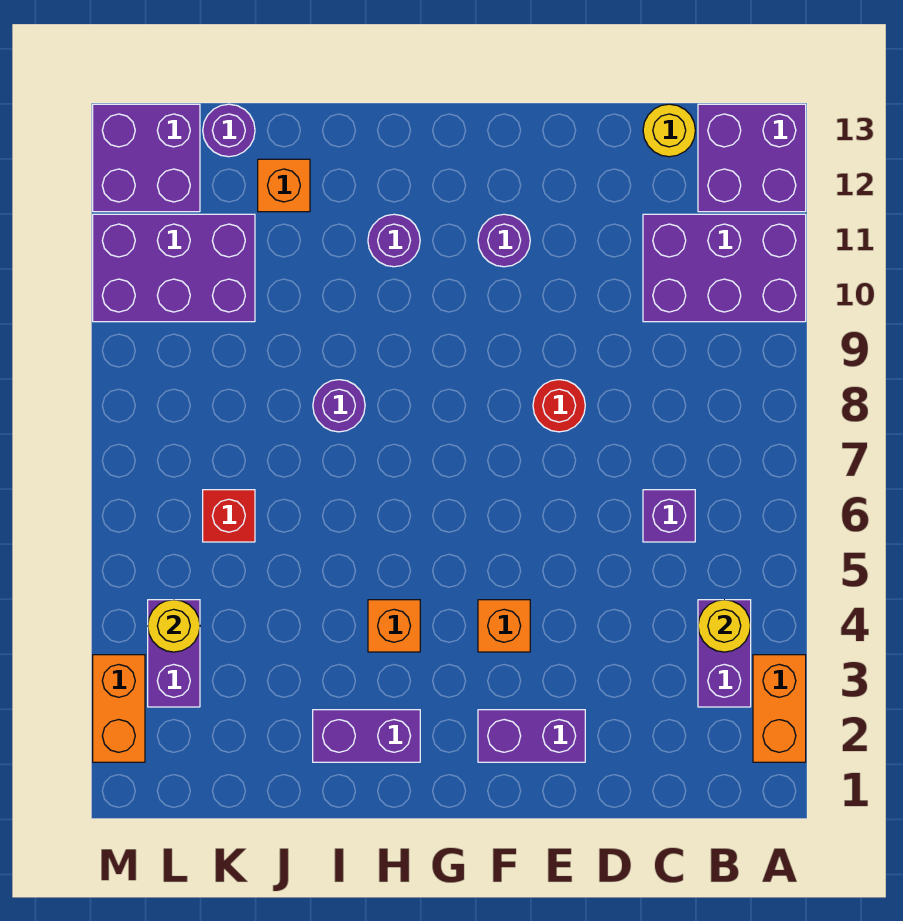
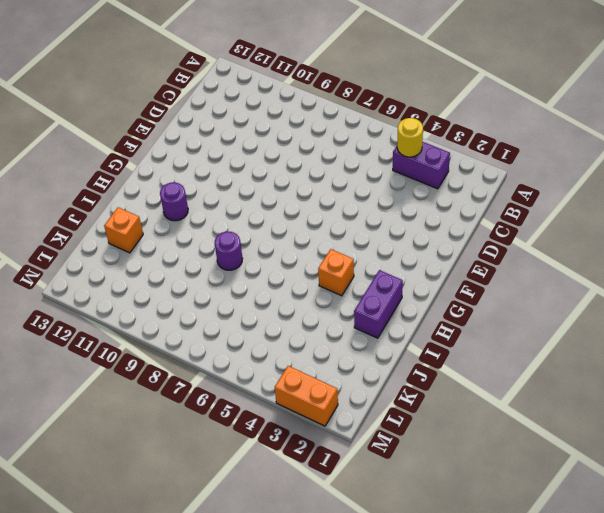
none -> orange brick A2:A3 level 1
none -> purple brick A10:C11 level 1
none -> purple brick A12:B13 level 1

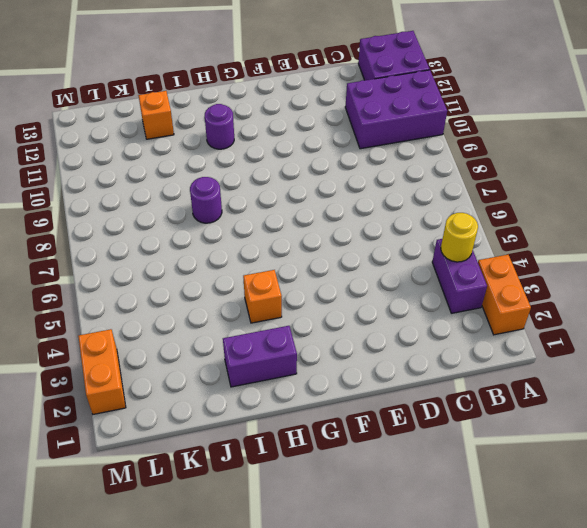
none -> purple brick C6 level 1
none -> yellow round brick C13 level 1
none -> purple brick E2:F2 level 1

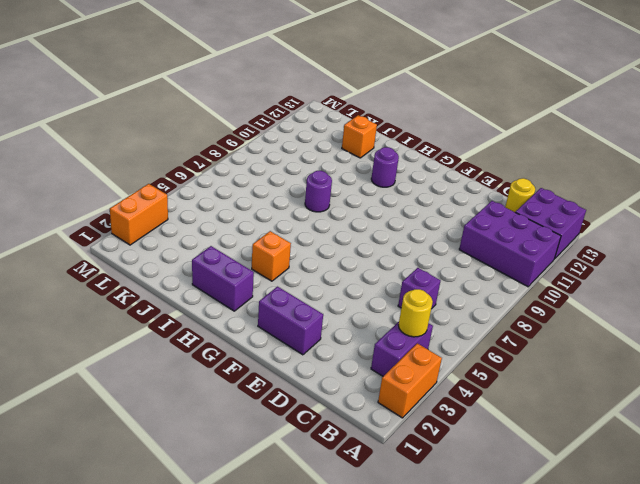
none -> red round brick E8 level 1
none -> orange brick F4 level 1
none -> purple round brick F11 level 1

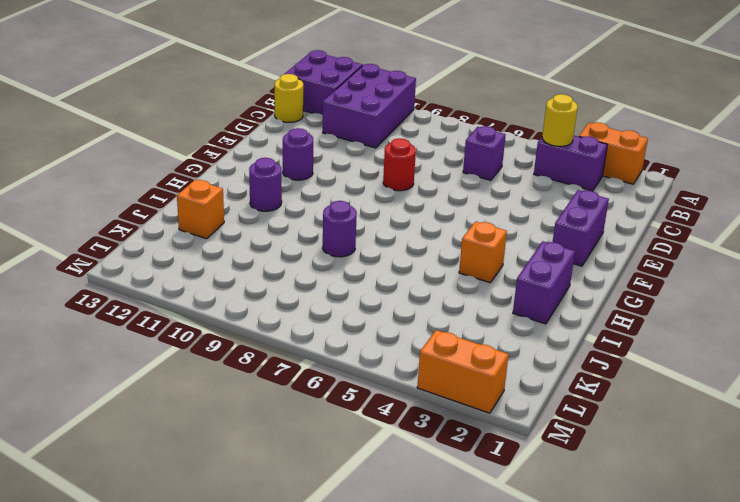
none -> orange brick F4 level 1
none -> red brick K6 level 1
none -> purple brick K10:M11 level 1

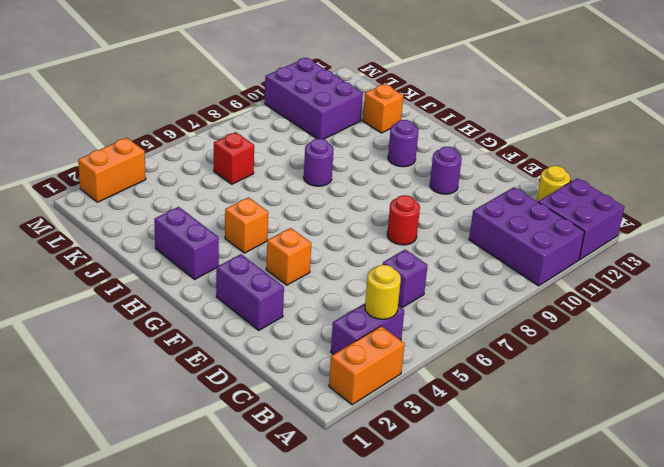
none -> purple round brick K13 level 1
none -> purple brick L3:L4 level 1
none -> purple brick L12:M13 level 1

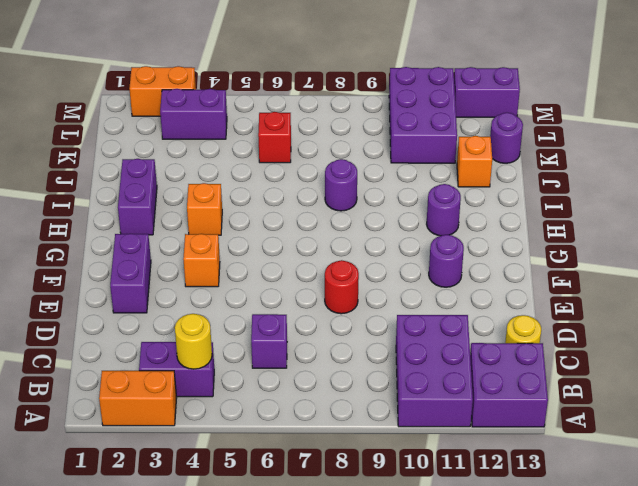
purple brick M12:M13 level 1 -> purple brick L12:M13 level 1
none -> yellow round brick L4 level 2

